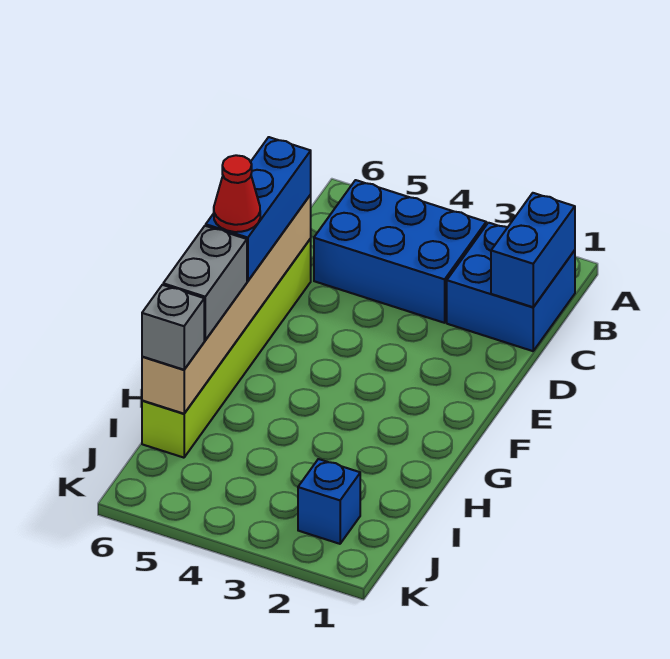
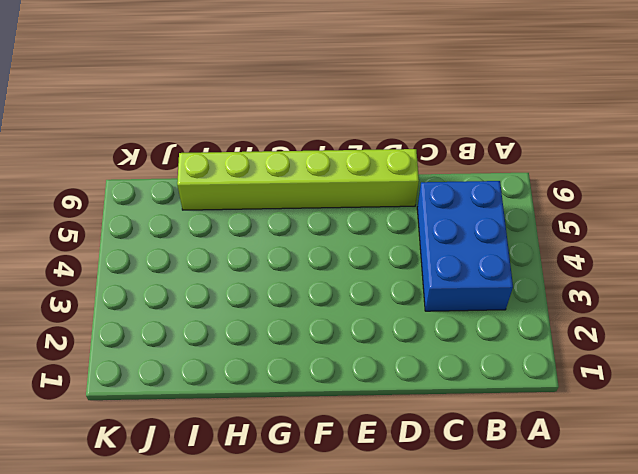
none -> blue brick B1:C2 level 1
none -> blue brick J2 level 1

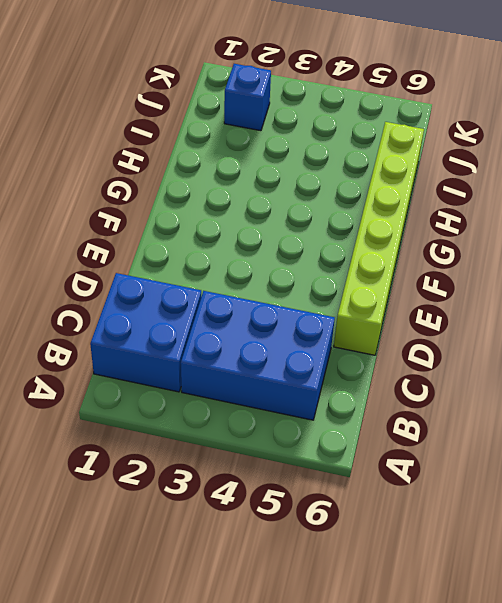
none -> blue brick B1:C1 level 2
none -> tan brick D6:I6 level 2

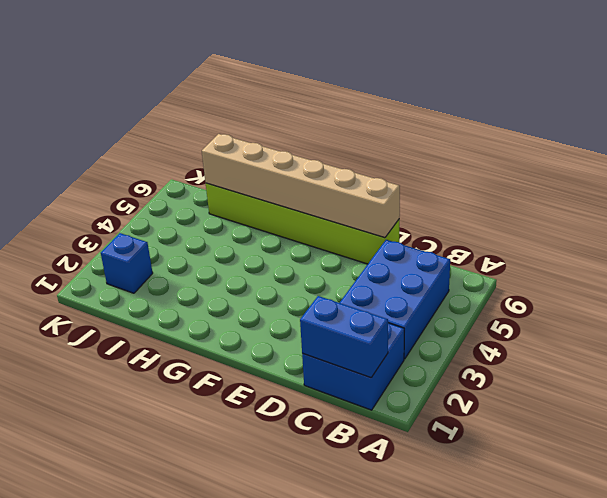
none -> blue brick D6:F6 level 3
none -> grey brick G6:H6 level 3

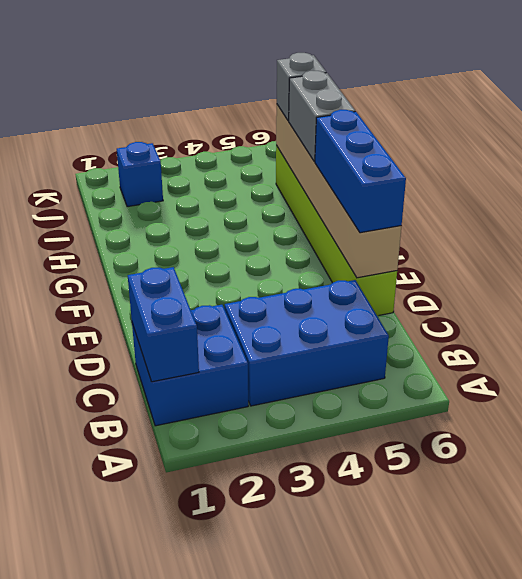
none -> red cone F6 level 4

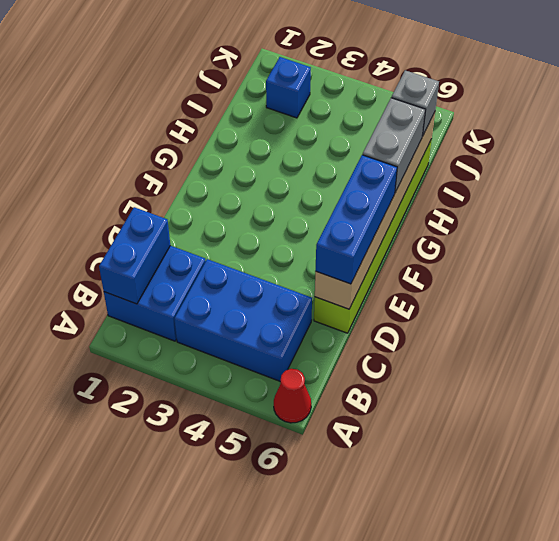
red cone A6 level 1 -> red cone F6 level 4

